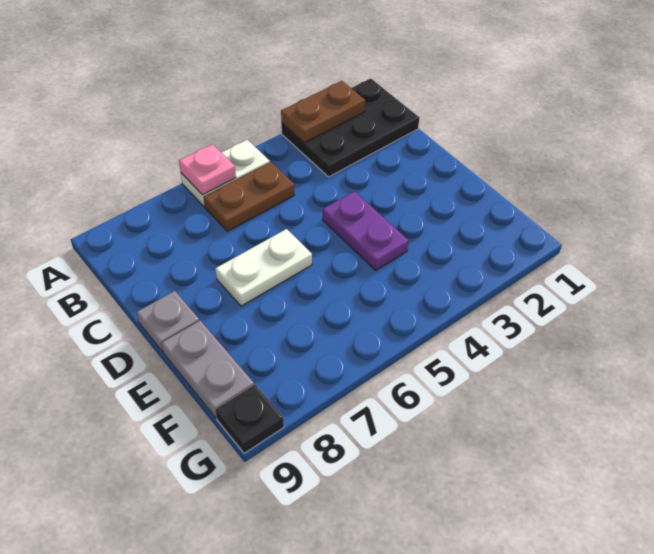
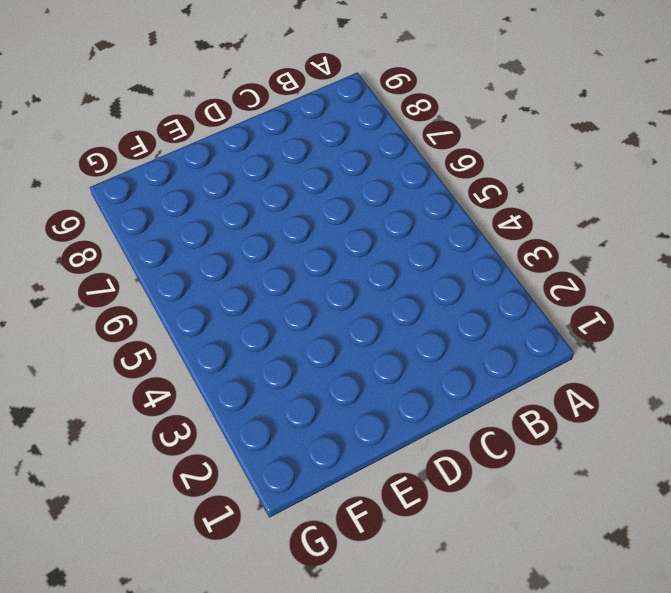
none -> black plate A1:B3 level 1
none -> white plate A5:A6 level 1

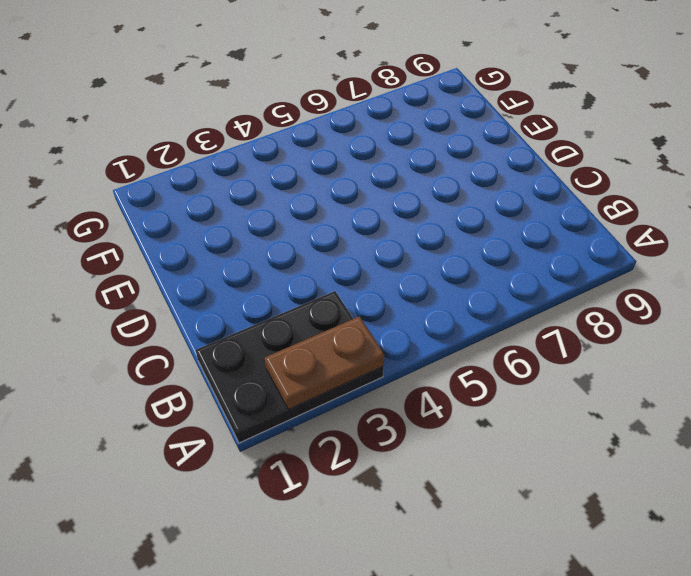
none -> white plate A5:A6 level 1
none -> brown plate B5:B6 level 1

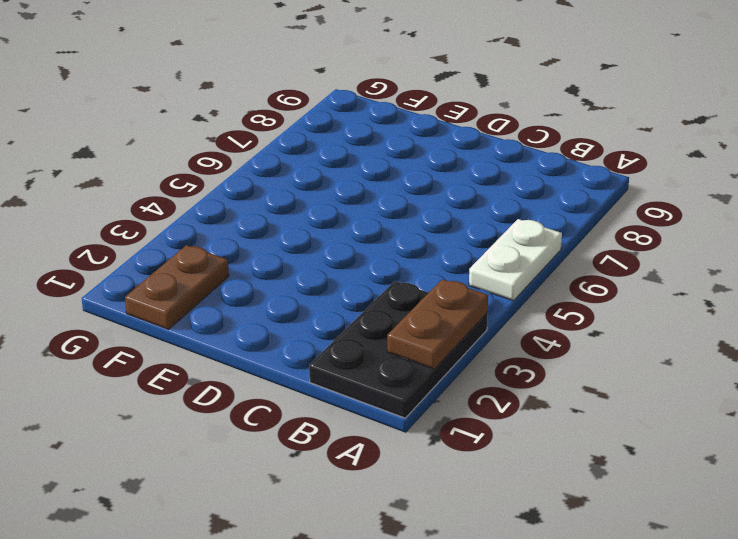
brown plate F1:F2 level 1 -> brown plate B5:B6 level 1
none -> purple plate D4:E4 level 1
none -> white plate D6:D7 level 1

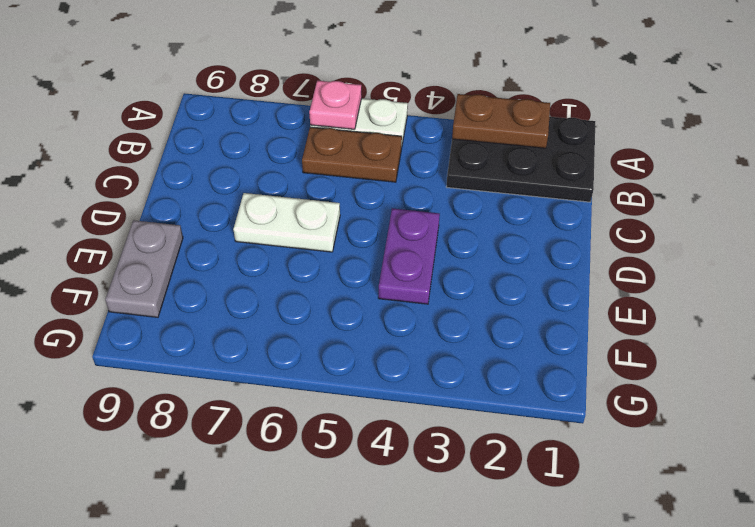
none -> grey plate D9 level 1
none -> black plate G9 level 1

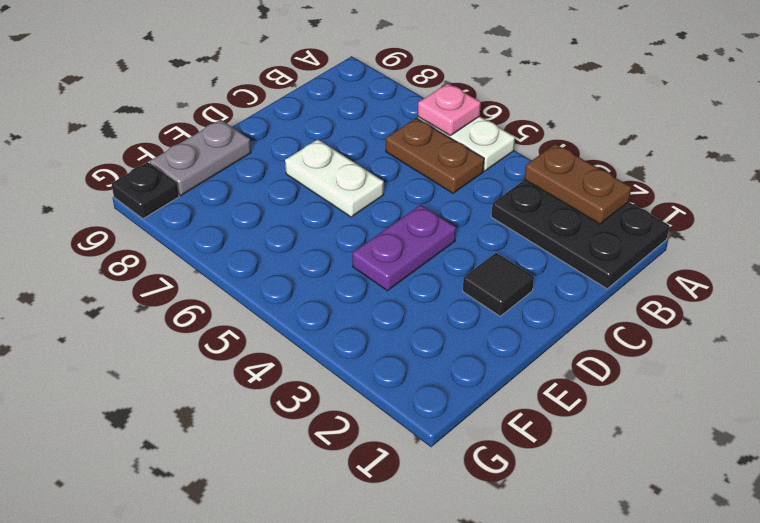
black tile D2 level 1 -> none
none -> grey plate D9 level 1

